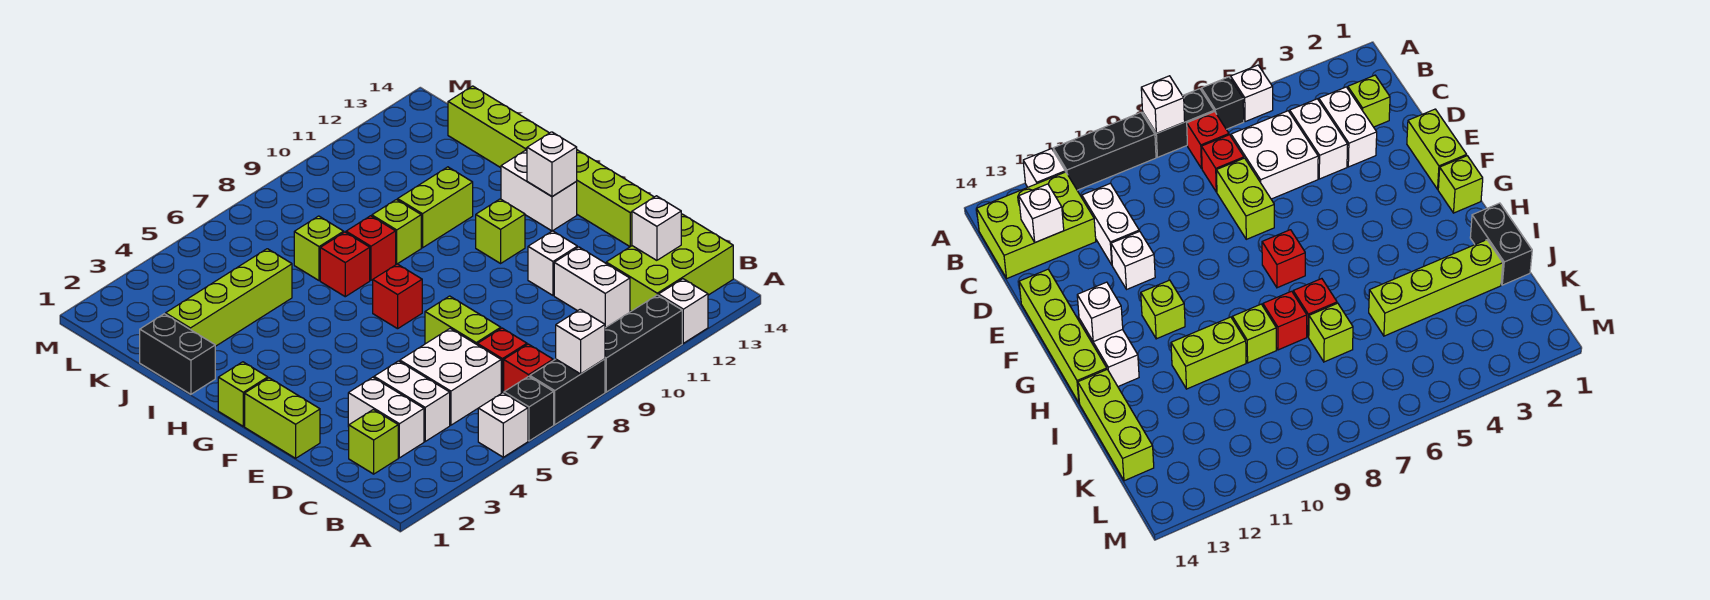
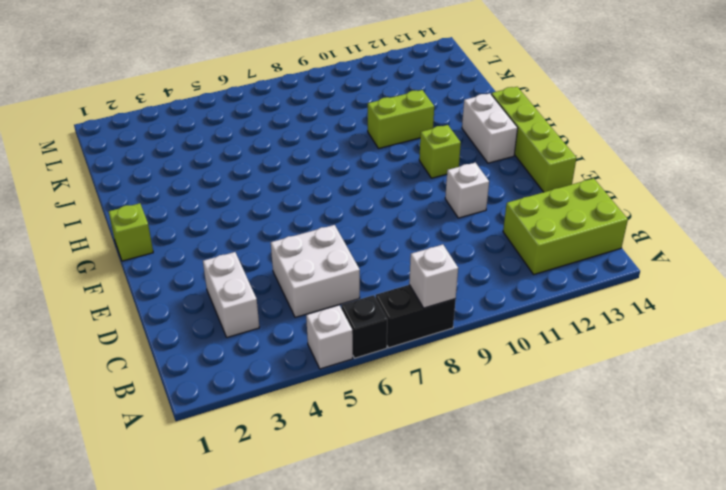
none -> black brick A9:A11 level 1
none -> white brick A12 level 1
none -> red brick B7 level 1
none -> lime brick C2 level 1

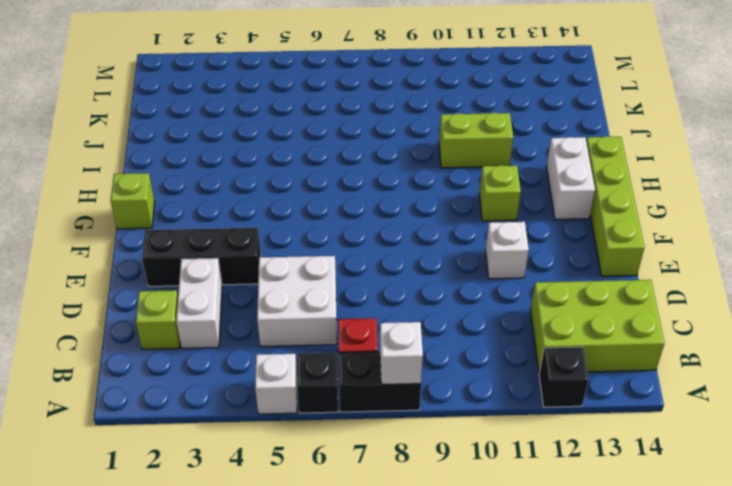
black brick A12 level 1 -> white brick A12 level 1
black brick E2:E4 level 1 -> black brick A9:A11 level 1
none -> white brick C4:D4 level 1
none -> red brick C7 level 1
none -> white brick C11:D11 level 1
none -> lime brick D7:E7 level 1

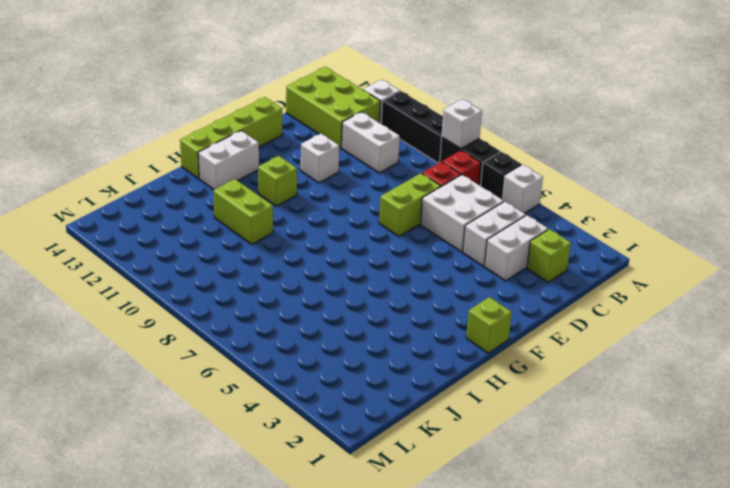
white brick C10:C11 level 1 -> white brick C11:D11 level 1
none -> lime brick E1:F1 level 1
none -> red brick G7 level 1
none -> black brick I1:J1 level 1
none -> red brick I7 level 1

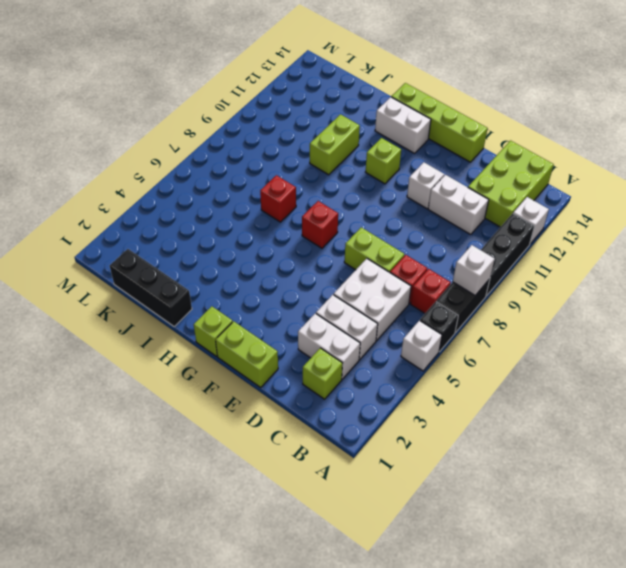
black brick I1:K1 level 1 -> black brick I1:J1 level 1
none -> red brick I8 level 1
none -> lime brick I9 level 1
none -> lime brick I14:K14 level 1
none -> lime brick J2:J5 level 1

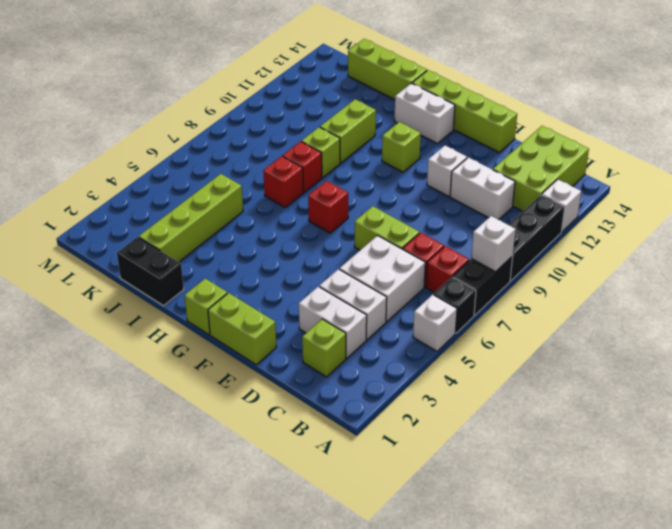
none -> lime brick J7 level 1
none -> white brick C13 level 2
none -> white brick G13 level 2

